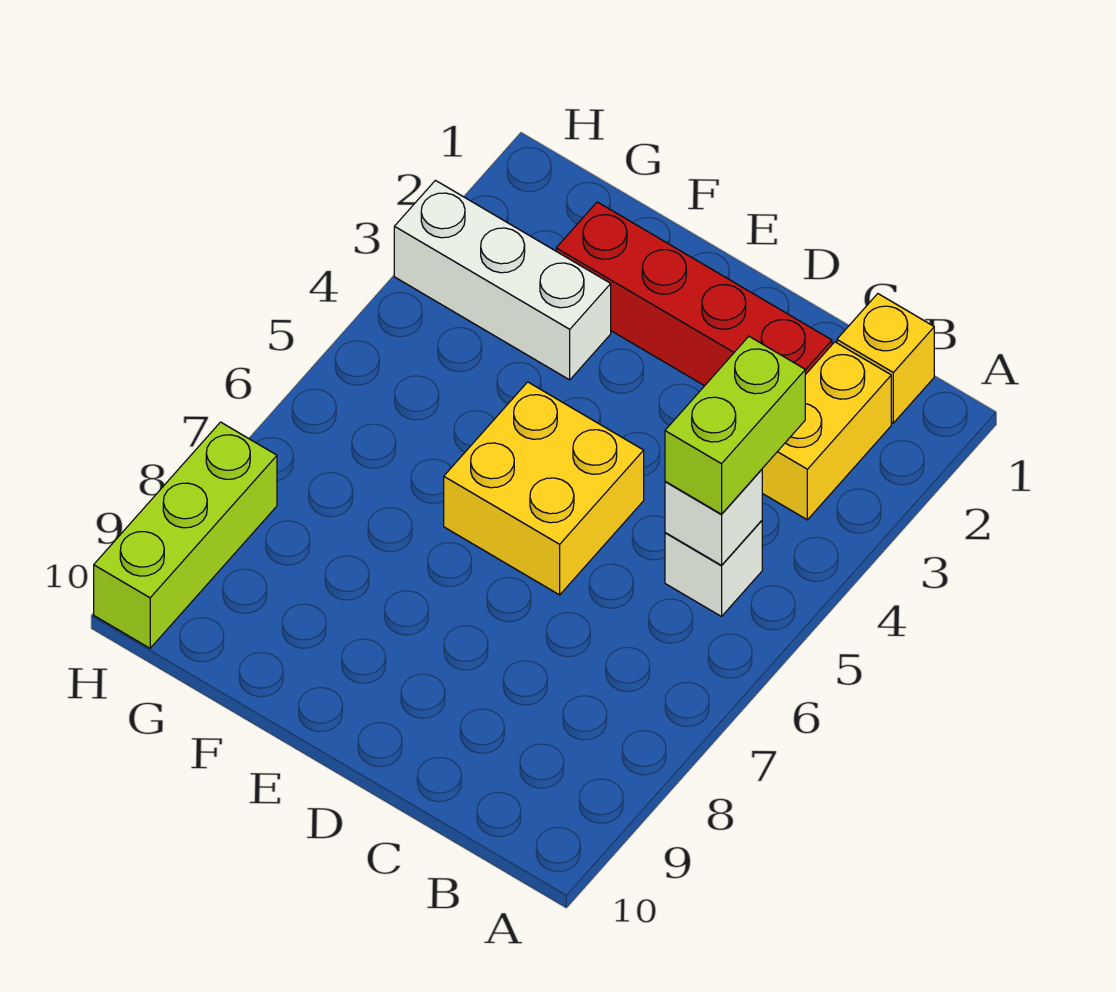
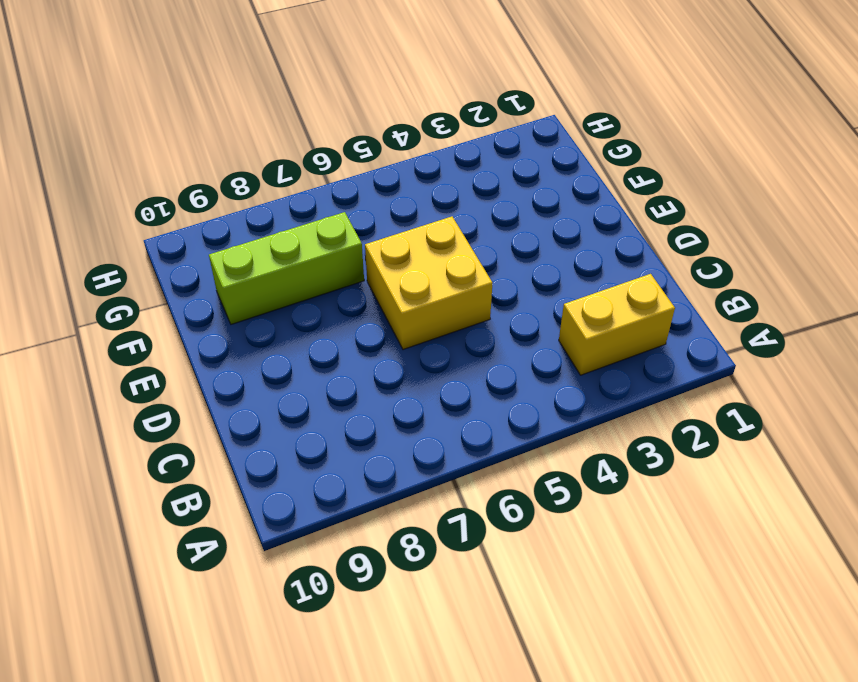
lime brick F7:F9 level 1 -> lime brick H8:H10 level 1
none -> yellow brick B1 level 1
none -> white brick B5 level 1

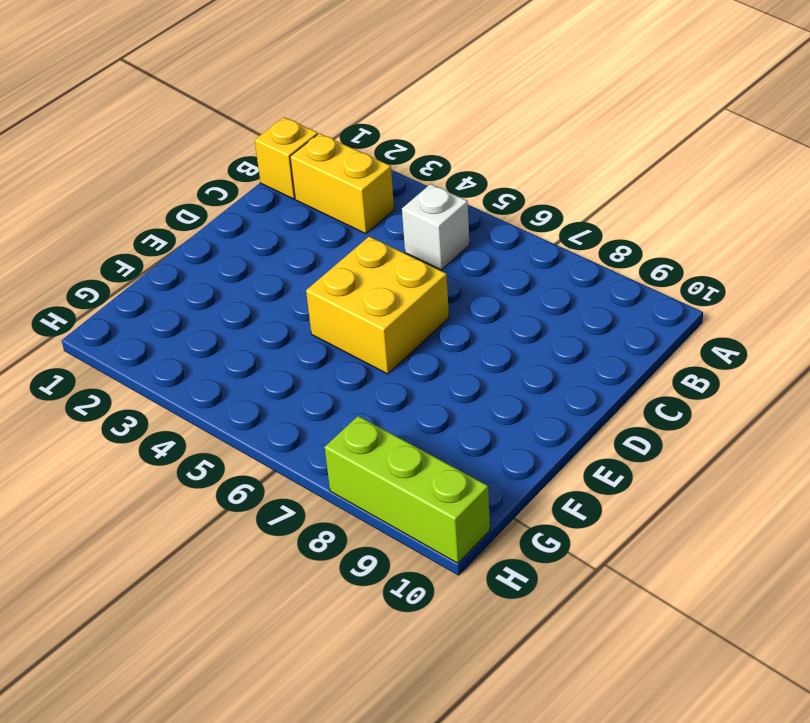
none -> red brick C2:F2 level 1
none -> white brick F3:H3 level 1

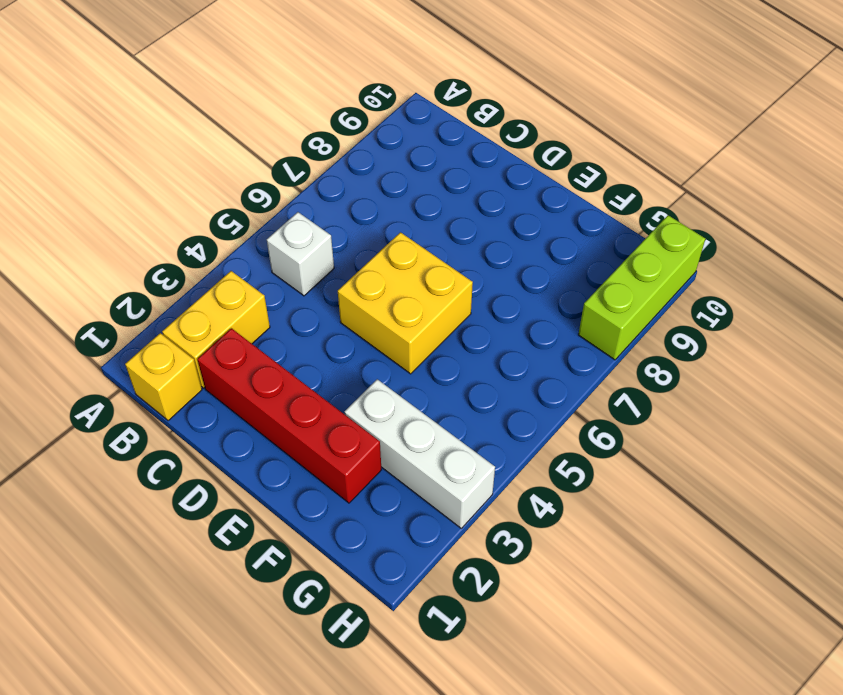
none -> white brick B5 level 2
none -> lime brick B4:B5 level 3

